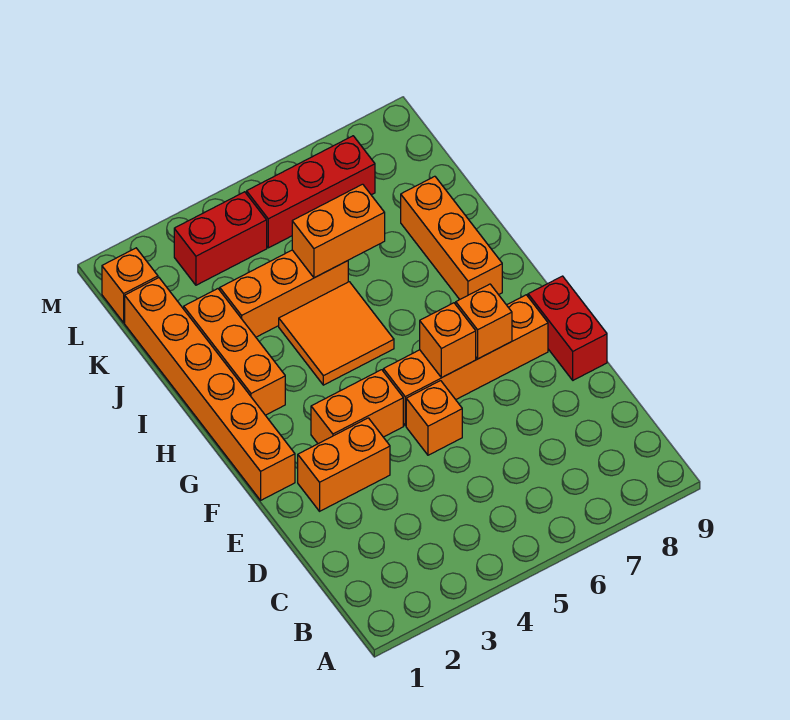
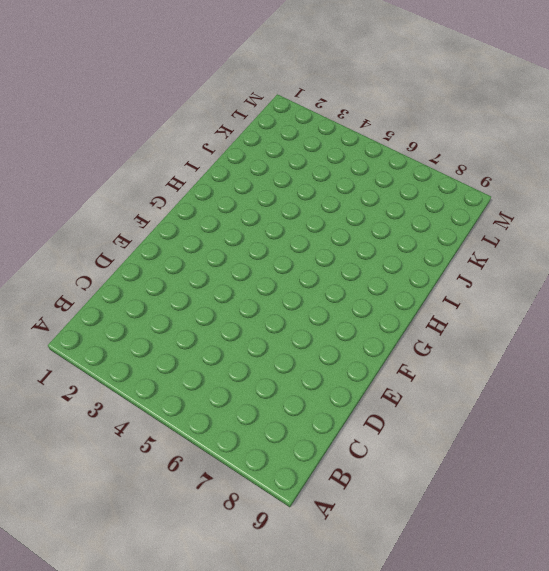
none -> orange brick E2:E3 level 1
none -> orange brick E5 level 1
none -> red brick E9:F9 level 1

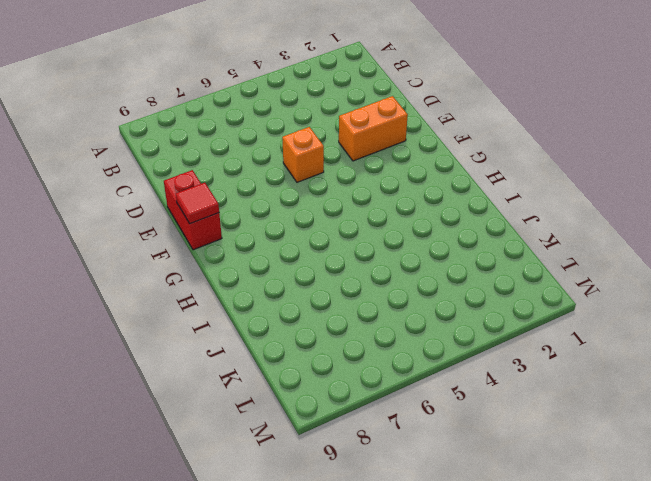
red tile F9 level 2 -> none
none -> orange brick F1:K1 level 1
none -> orange brick F3:F4 level 1
none -> orange brick F5:F8 level 1

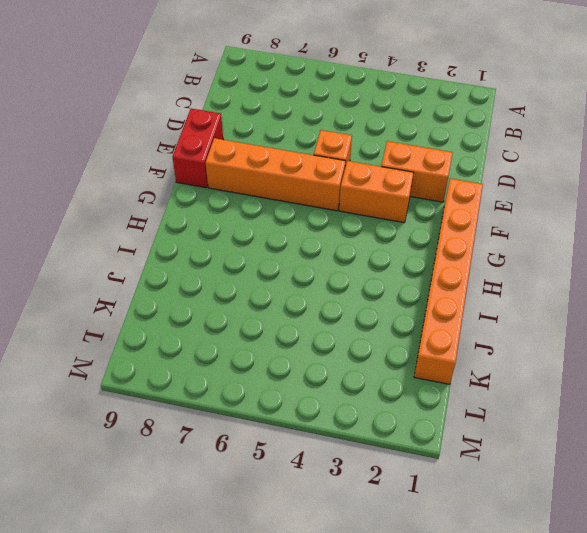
none -> orange brick H2:J2 level 1
none -> orange tile H4:I5 level 1
none -> orange brick H8:J8 level 1

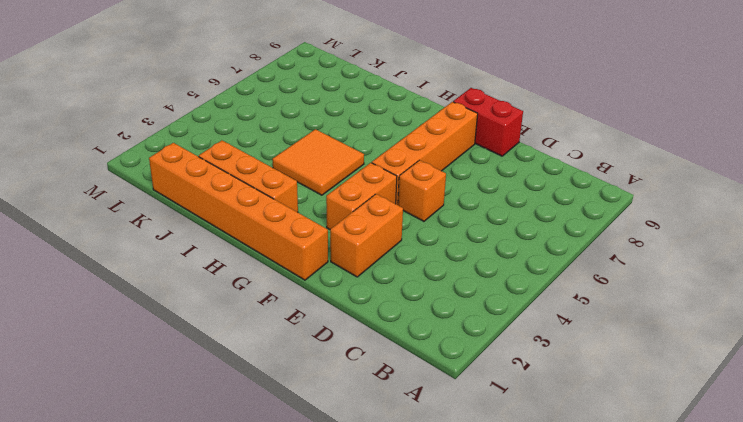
none -> orange brick H8:J8 level 1
none -> orange brick J3:J5 level 1
none -> orange brick L1 level 1

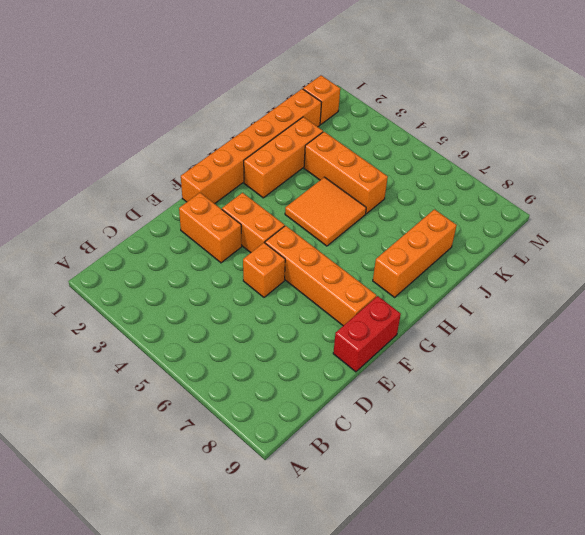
none -> red brick L3:L4 level 1
none -> red brick L5:L7 level 1
none -> orange brick F6 level 2

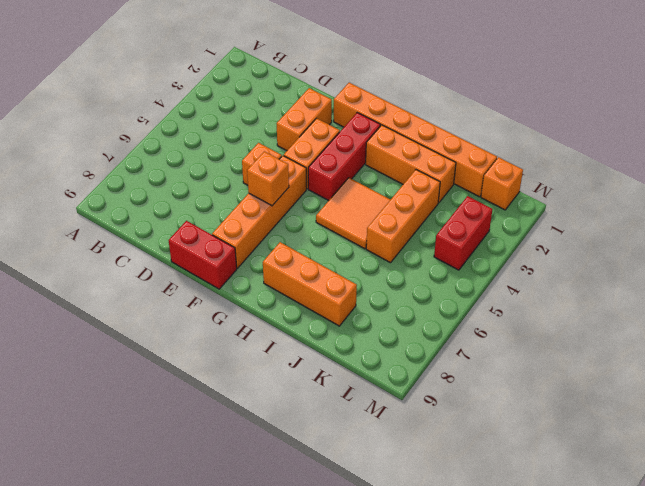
red brick G2:G4 level 1 -> red brick L5:L7 level 1
none -> orange brick F7 level 2
none -> orange brick J5:J6 level 2

